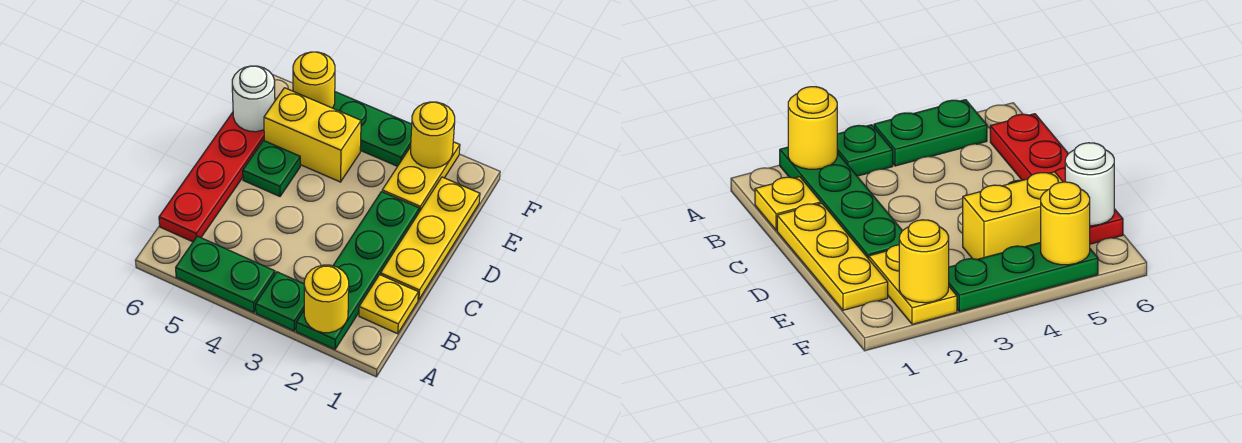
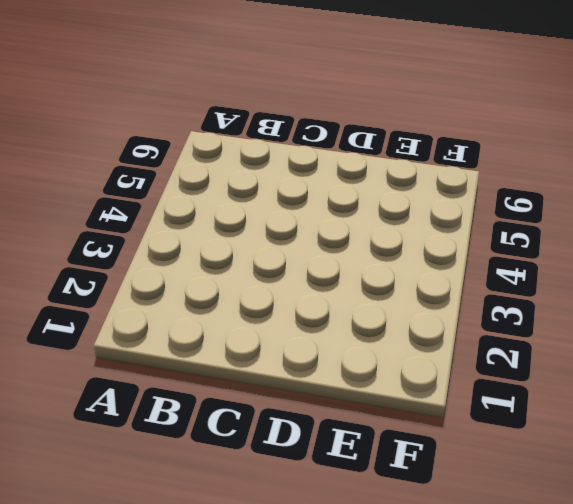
none -> green plate A2:D2 level 1
none -> green plate A3 level 1
none -> green plate A4:A5 level 1

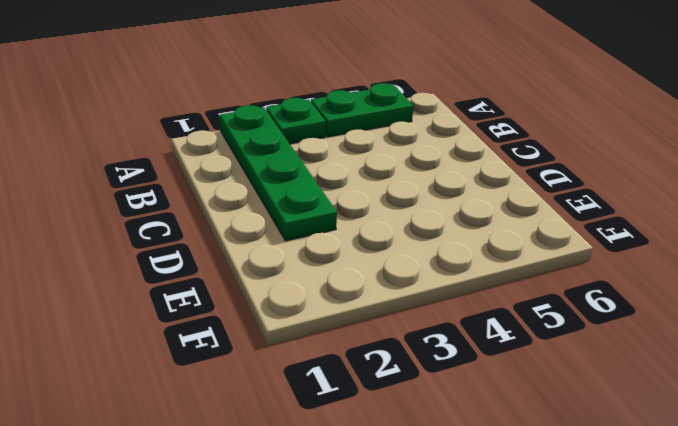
none -> yellow plate B1 level 1
none -> red plate B6:E6 level 1
none -> yellow plate C1:E1 level 1

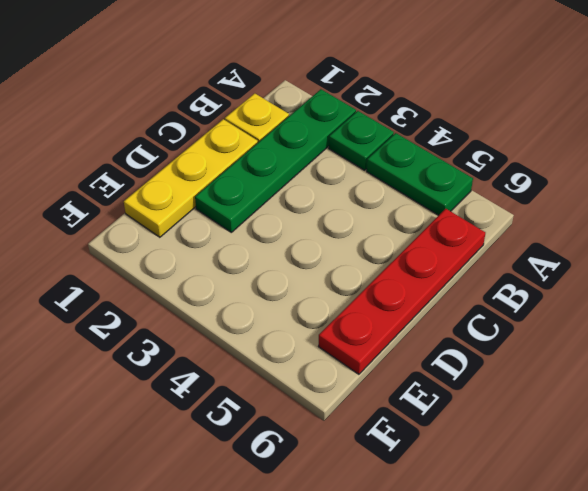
none -> green plate D5 level 1
none -> yellow plate E2:F2 level 1
none -> yellow brick E4:E5 level 1

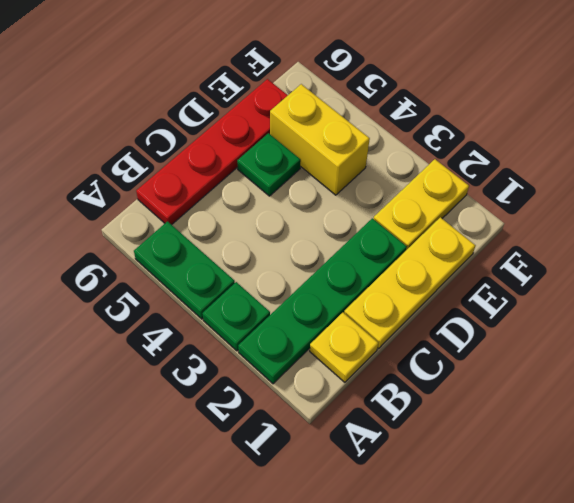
none -> green plate F3:F5 level 1
none -> yellow round brick A2 level 2
none -> white round brick E6 level 2

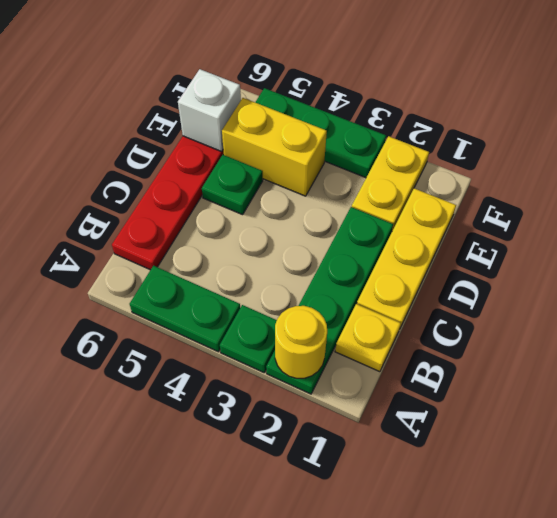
white brick E6 level 2 -> white round brick E6 level 2
none -> yellow round brick F2 level 2
none -> yellow round brick F5 level 2

